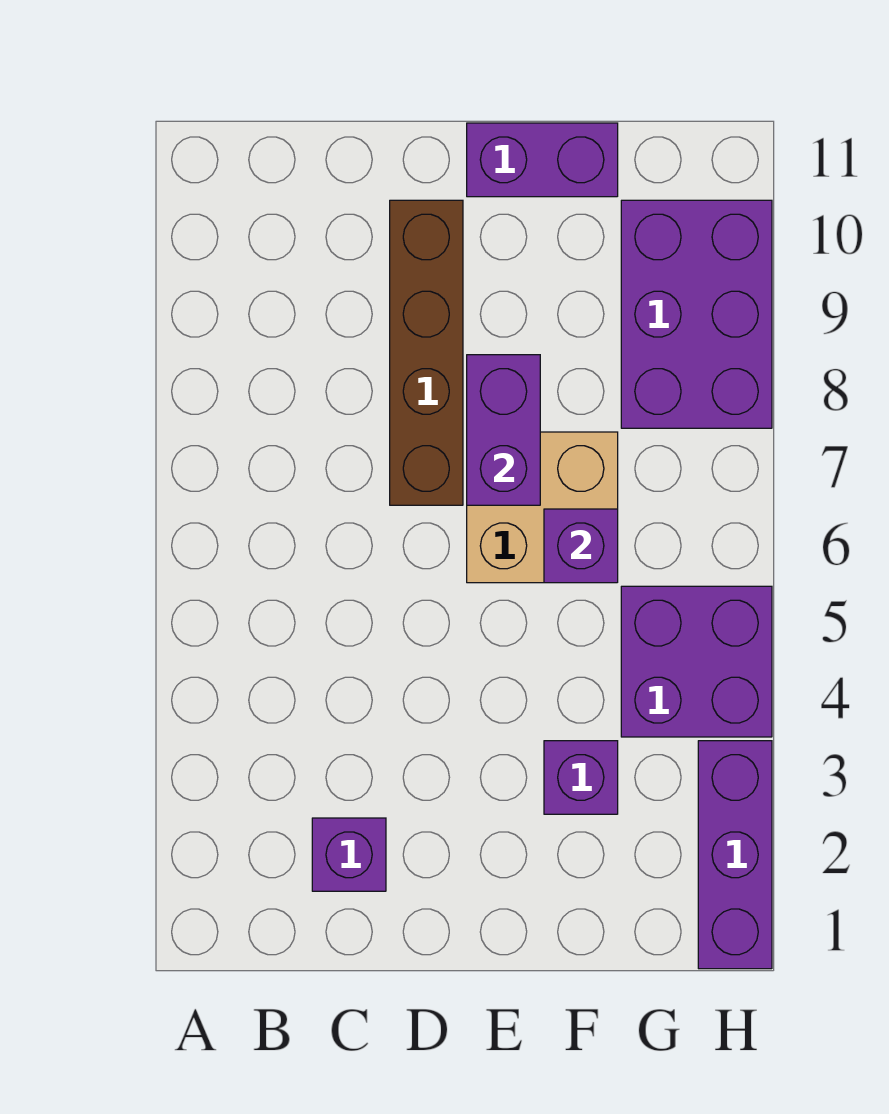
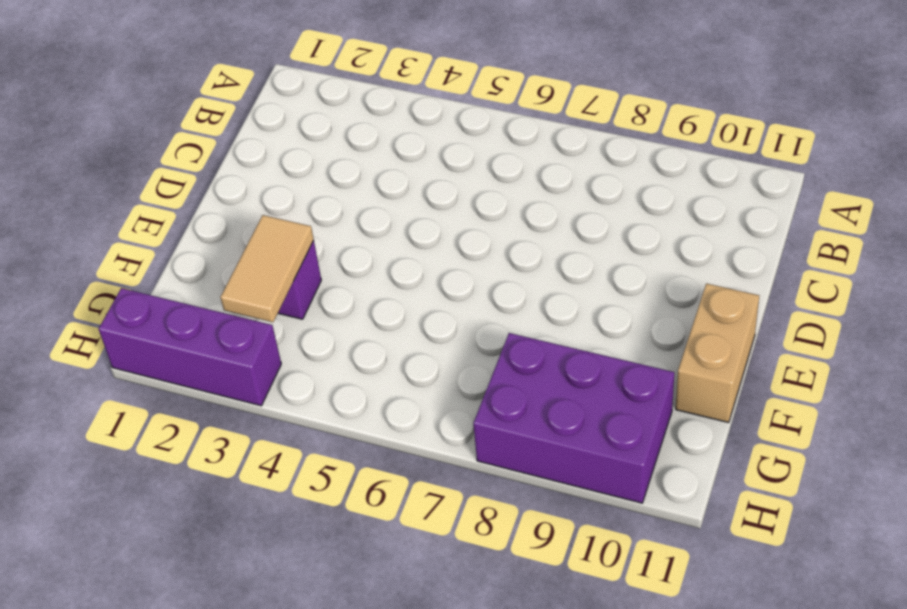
tan brick E11:F11 level 1 -> purple brick E11:F11 level 1
tan tile F3:G3 level 2 -> none
none -> purple brick C2 level 1
none -> brown brick D7:D10 level 1

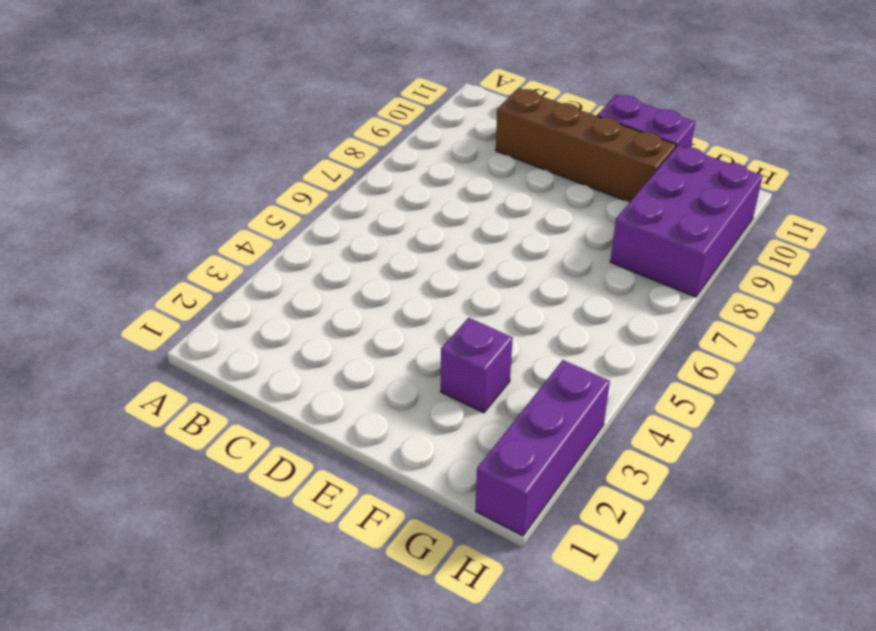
brown brick C10:F10 level 1 -> brown brick D7:D10 level 1
none -> purple brick C2 level 1
none -> tan brick E6:F7 level 1

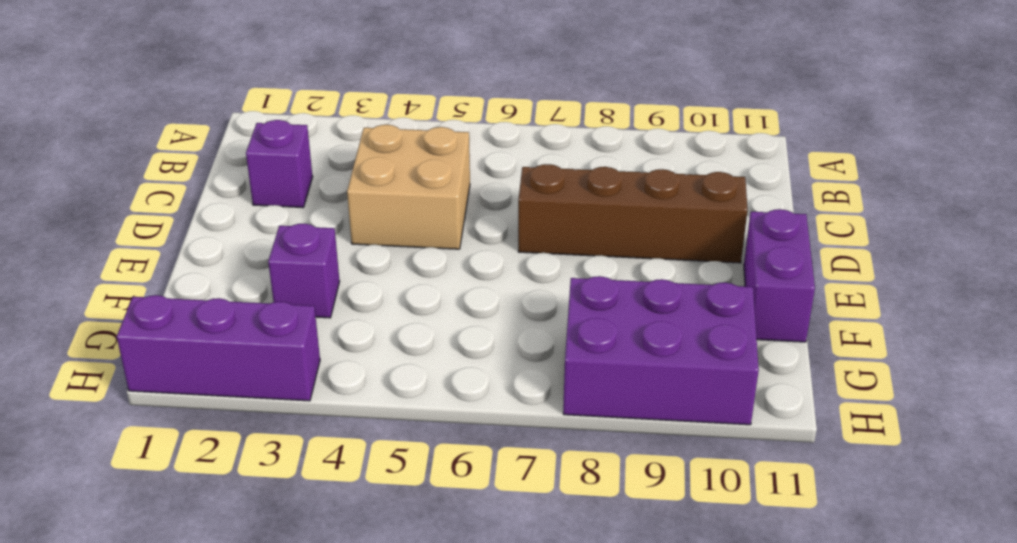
tan brick C4:D5 level 1 -> tan brick E6:F7 level 1
none -> purple brick G4:H5 level 1
none -> purple brick E7:E8 level 2

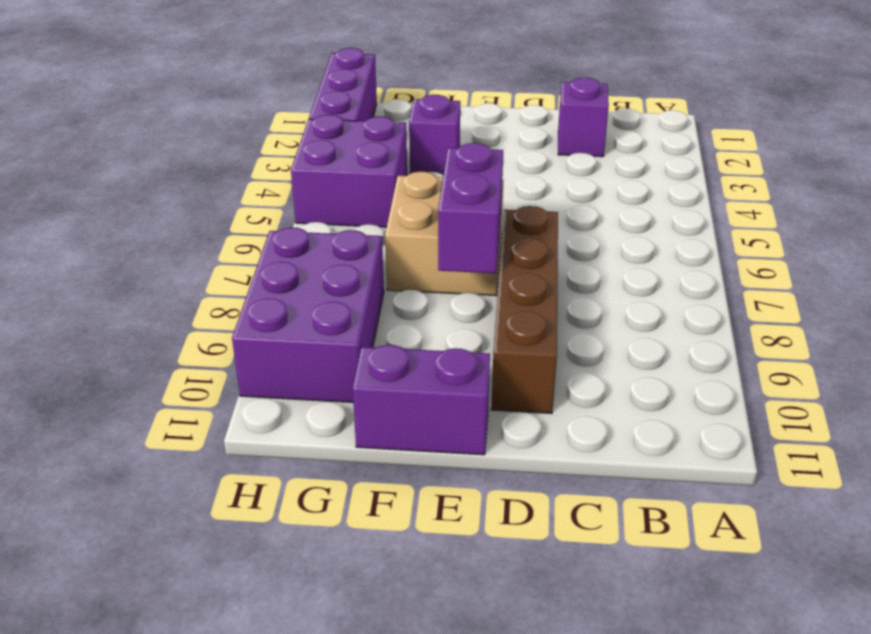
none -> purple brick F6 level 2

